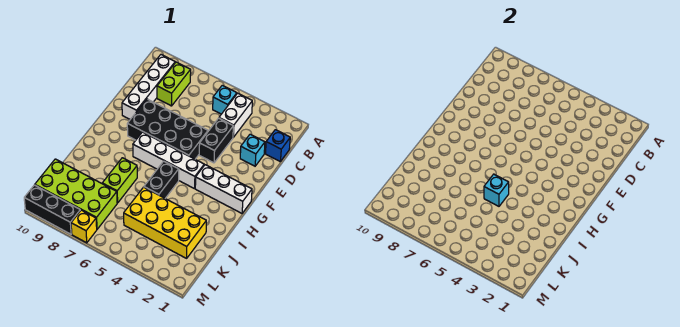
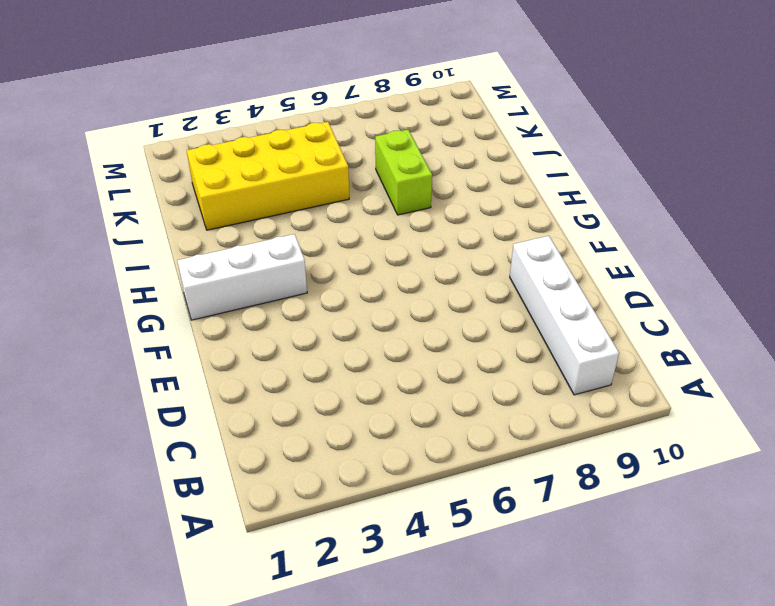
none -> white brick B4:C4 level 1
none -> cyan brick B5 level 1
none -> lime brick B8:C8 level 1

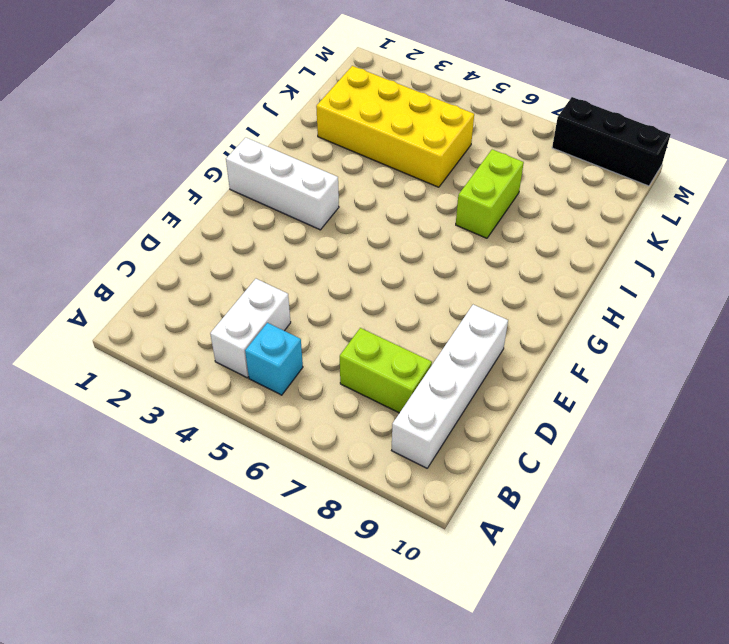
lime brick C7:C8 level 1 -> lime brick B8:C8 level 1
none -> blue brick C1 level 1
none -> cyan brick D2 level 1
none -> black brick D4:E4 level 1

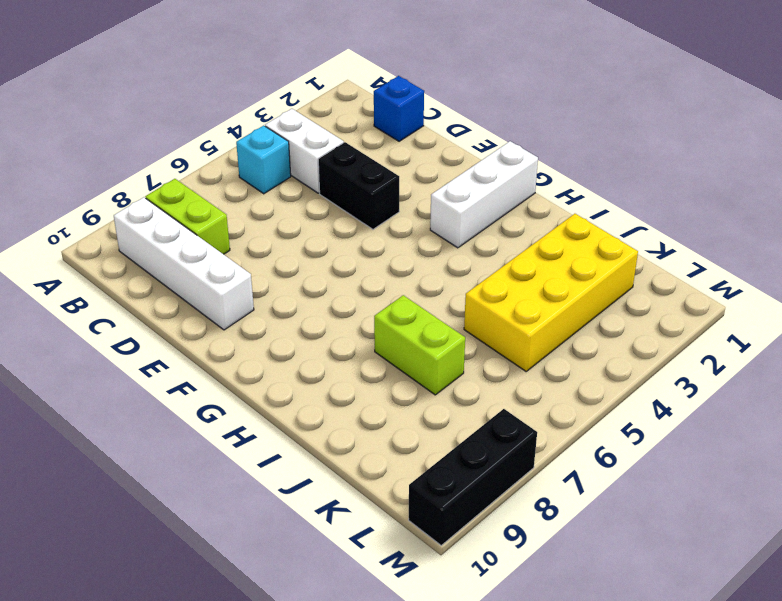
none -> cyan brick D2 level 1
none -> black brick E5:F8 level 1
none -> white brick G4:G7 level 1

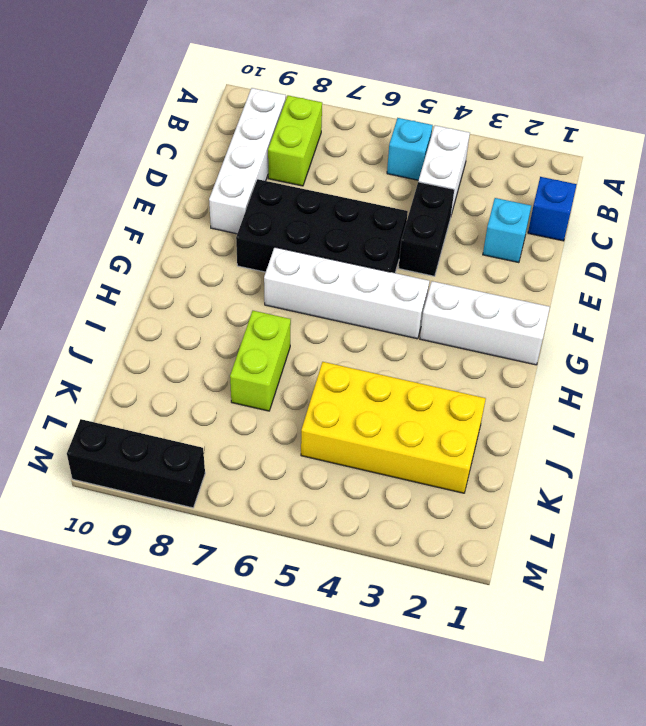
none -> black brick H5:I5 level 1
none -> lime brick K7:L10 level 1
none -> yellow brick M7 level 1

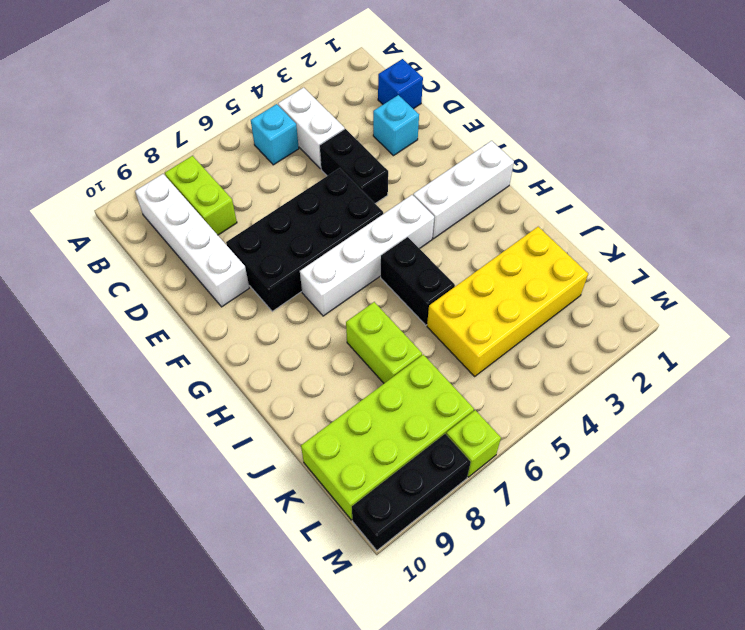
lime brick M7 level 1 -> yellow brick M7 level 1
none -> cyan brick I5 level 2

